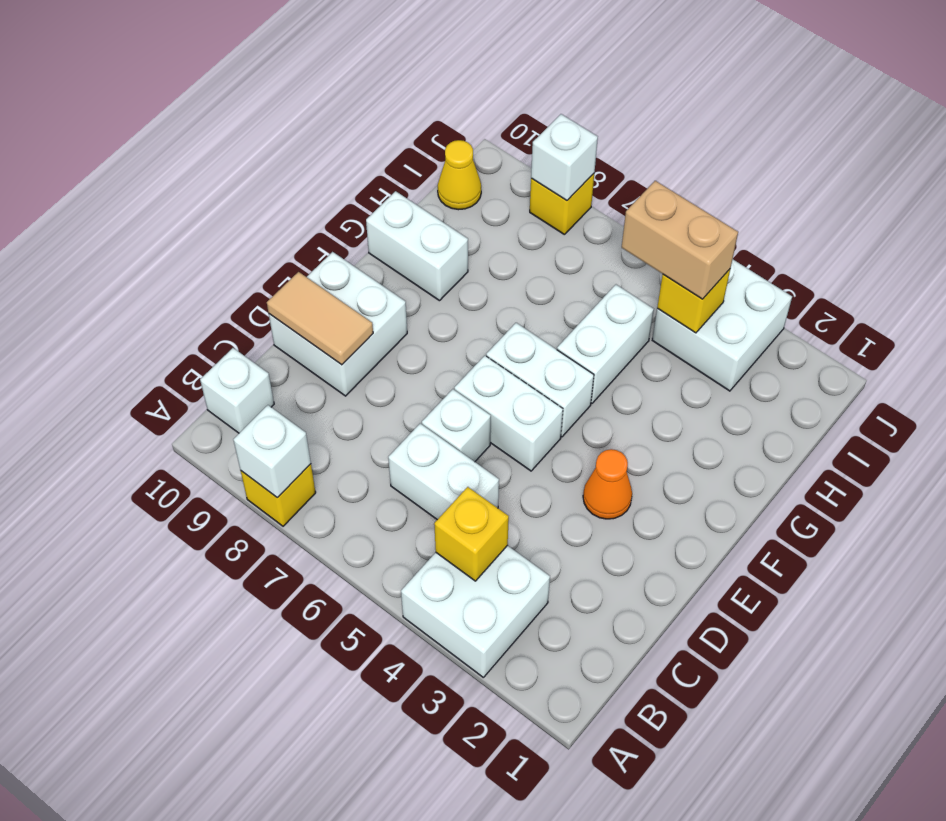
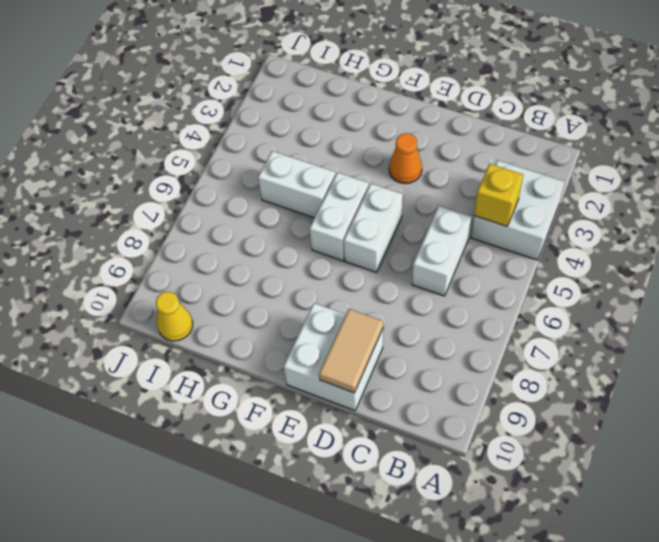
none -> yellow brick A8 level 1
none -> white brick B10 level 1
none -> white brick D6 level 1

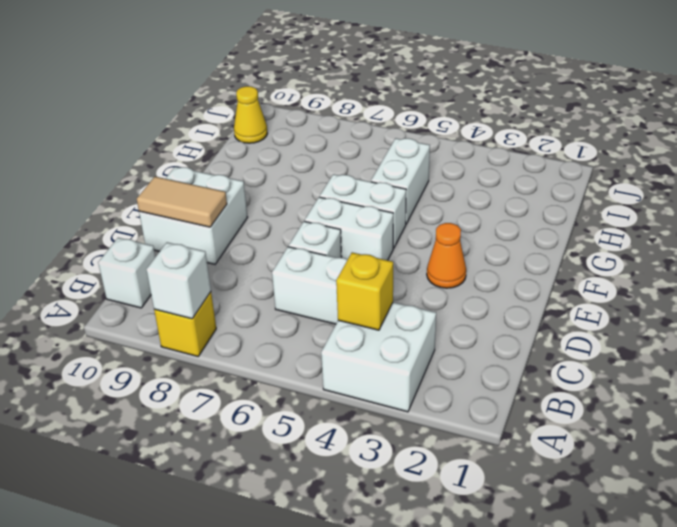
none -> white brick G9:G10 level 1
none -> white brick I3:J4 level 1
none -> yellow brick J8 level 1

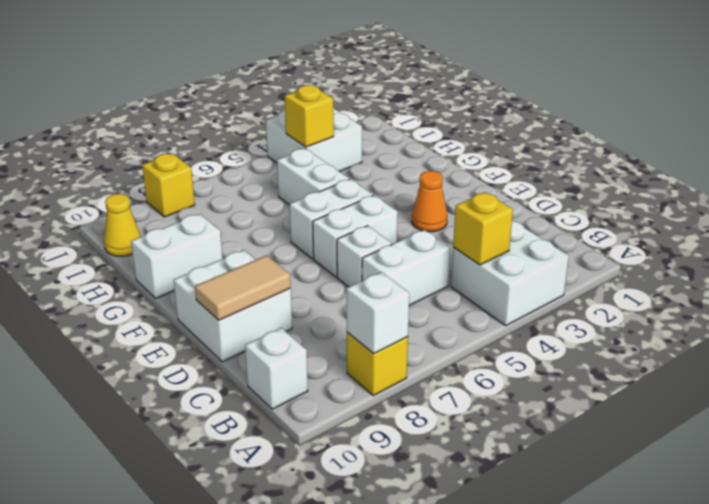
none -> white brick J8 level 2
none -> tan brick I4:I5 level 3

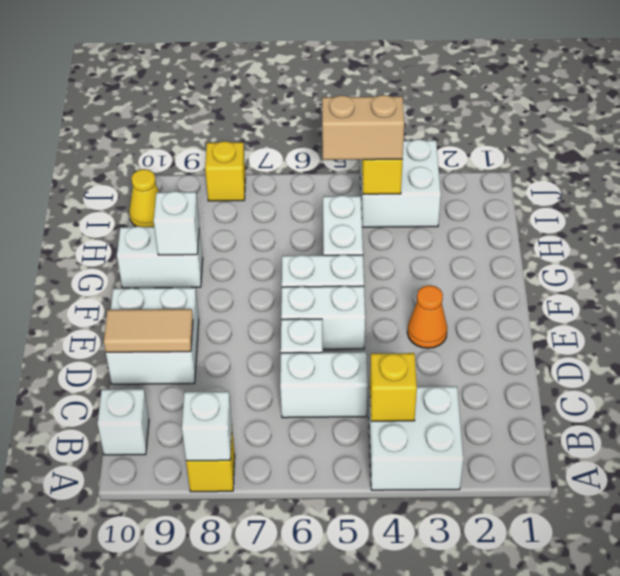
white brick G9 level 2 -> white brick J8 level 2

